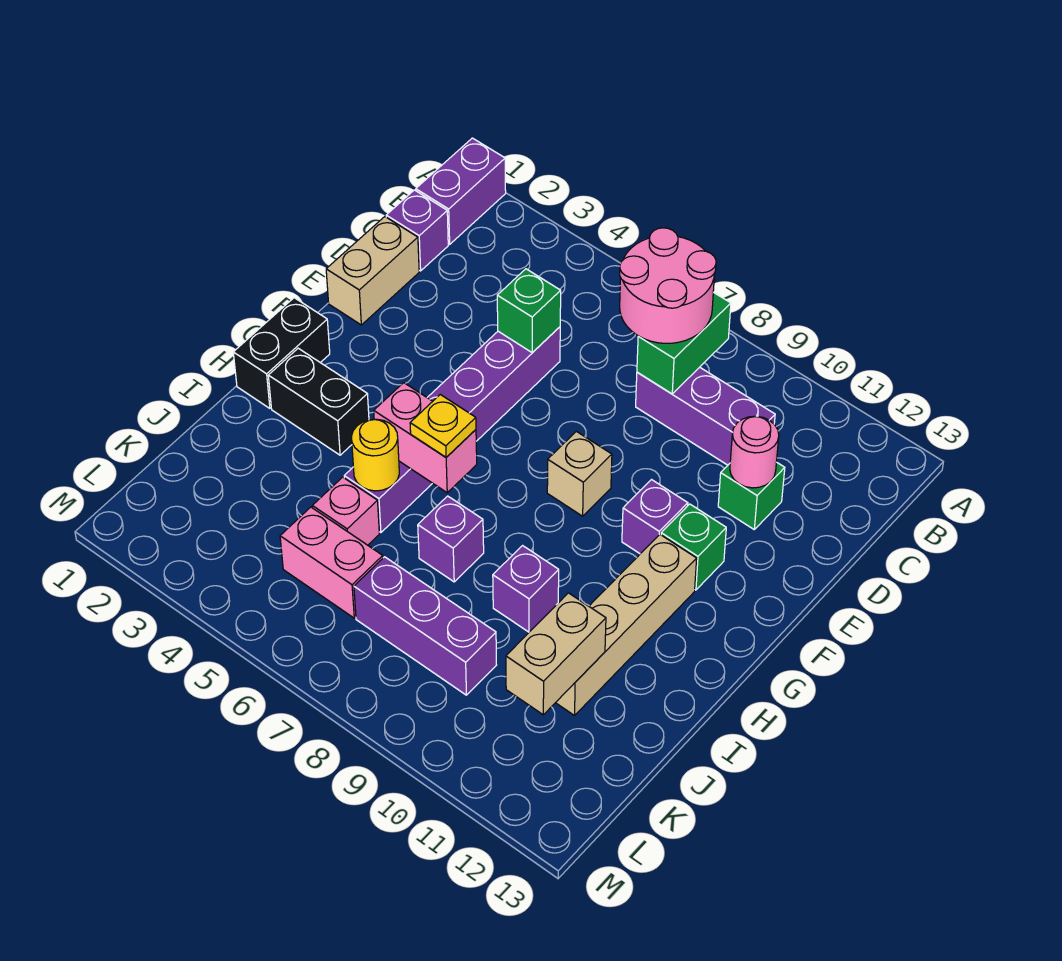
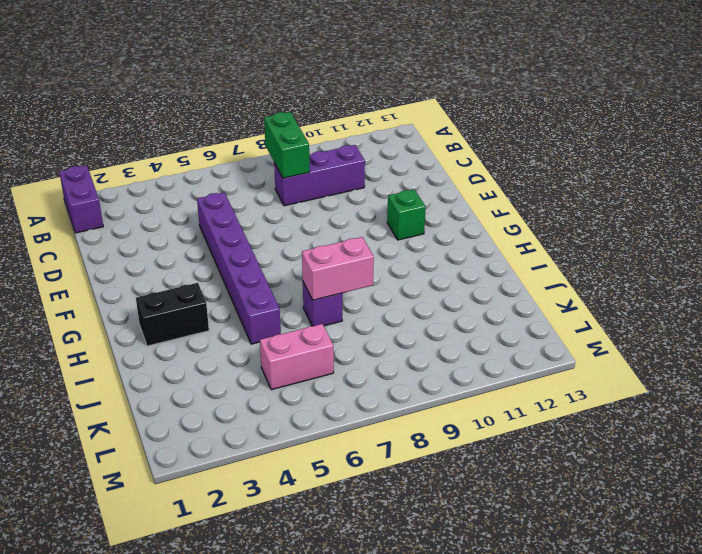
pink brick I7:I8 level 2 -> pink brick H5:H6 level 2
none -> purple brick C1 level 1
none -> tan brick D1:E1 level 1
none -> green brick D11 level 1

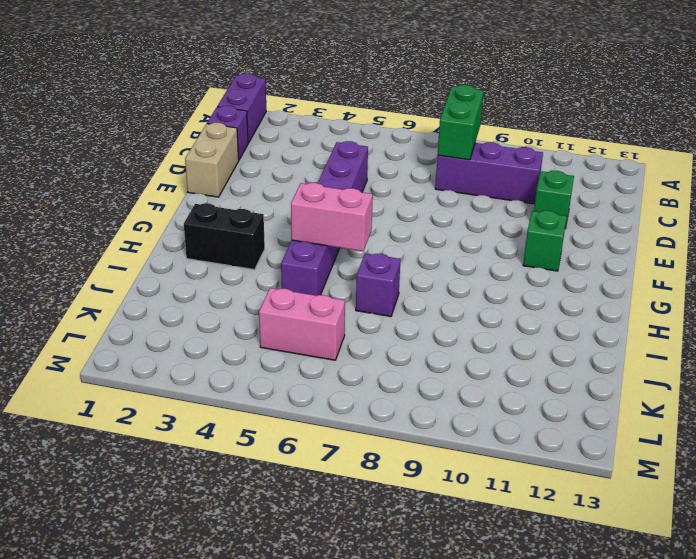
none -> tan brick F8 level 1
none -> purple brick F10 level 1
none -> black brick G1:H1 level 1

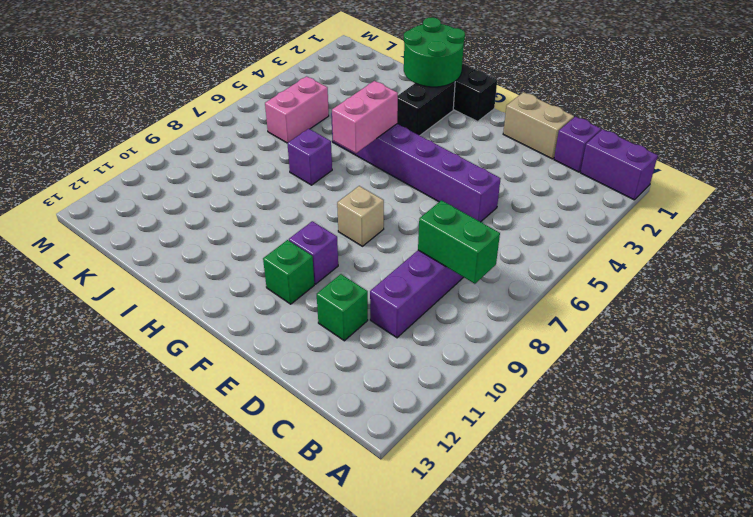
green round brick H1:I2 level 2 -> none
none -> tan brick G11:J11 level 1
none -> purple brick I9 level 1
none -> pink brick J5 level 1

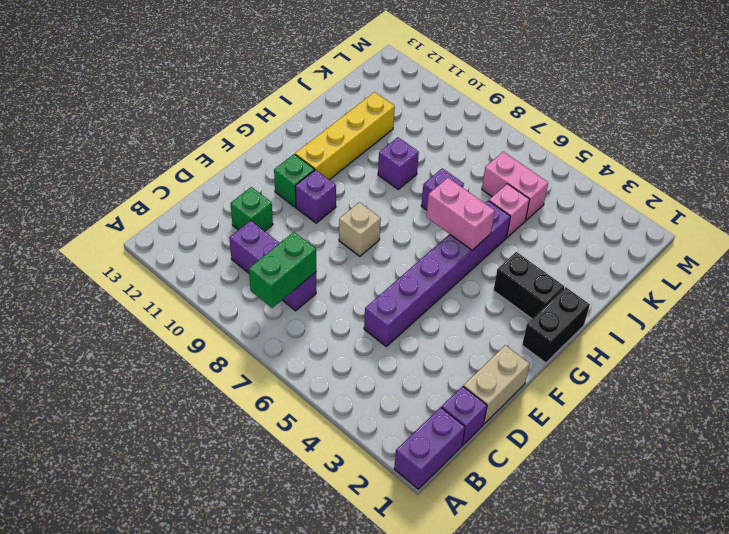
yellow brick G11:J11 level 1 -> tan brick G11:J11 level 1
none -> purple brick K7:K9 level 1
none -> green brick D5 level 2
none -> pink round brick D11 level 2

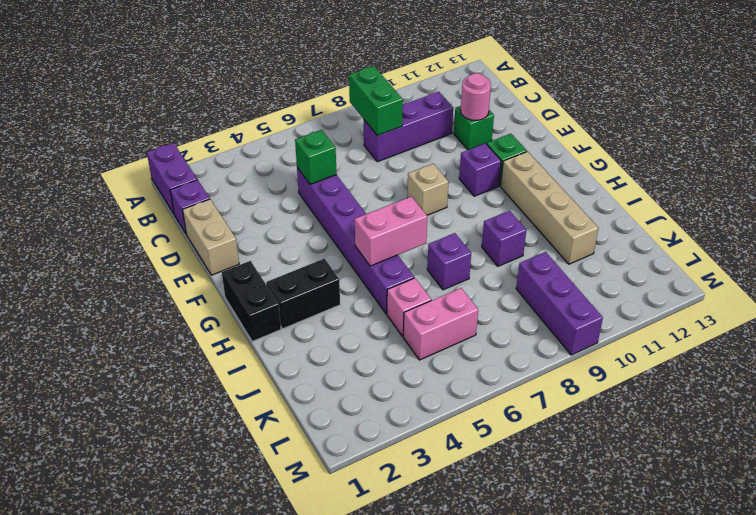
purple brick K9:M9 level 1 -> purple brick K7:K9 level 1
none -> yellow round brick I5 level 2
none -> tan brick J11:K11 level 2
none -> pink round brick B7:C8 level 3

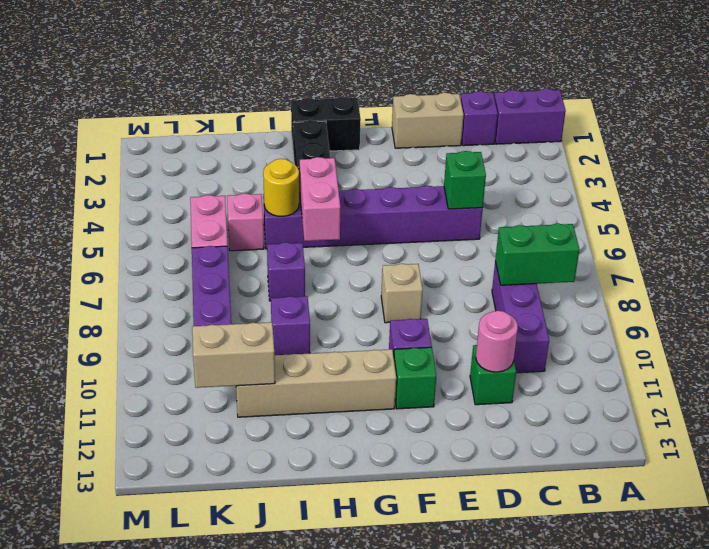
none -> pink round brick B7:C8 level 3
none -> yellow plate H6 level 3

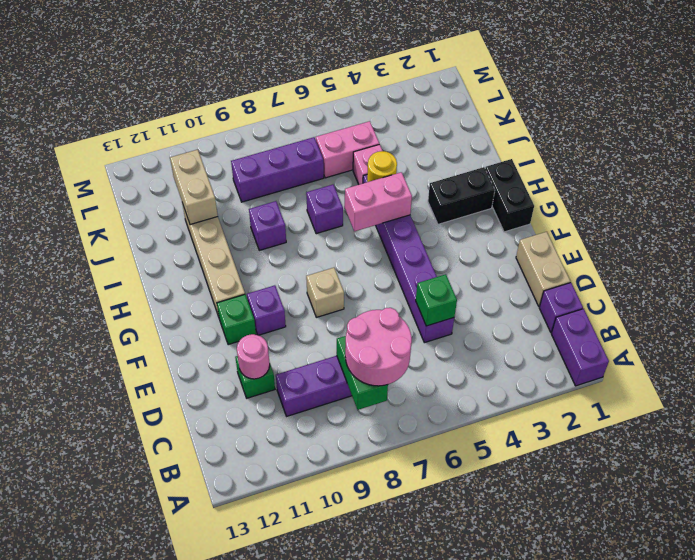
none -> yellow plate H6 level 3

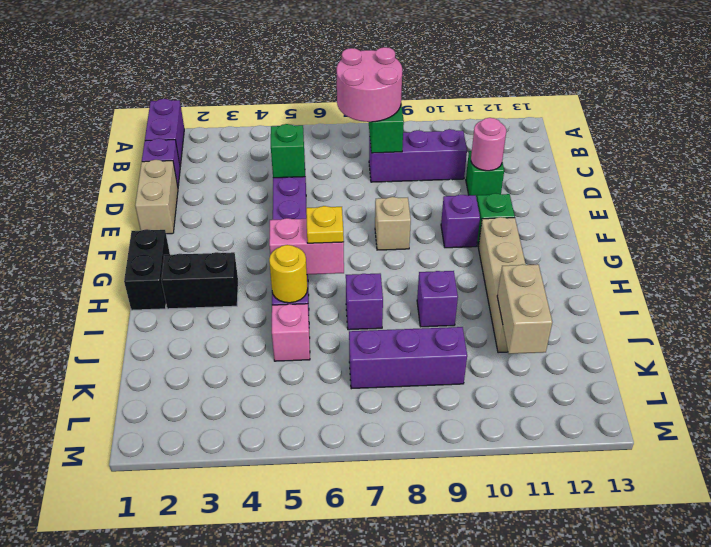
none -> pink brick K5:K6 level 1

